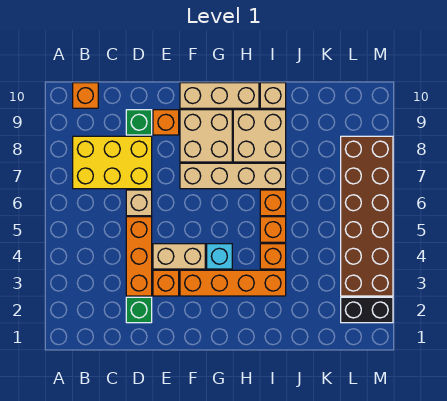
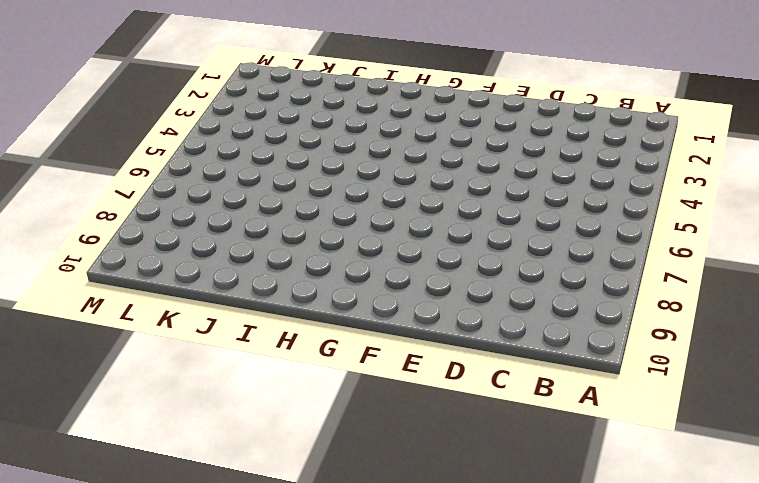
none -> yellow brick B7:D8 level 1
none -> orange brick B10 level 1
none -> green brick D2 level 1

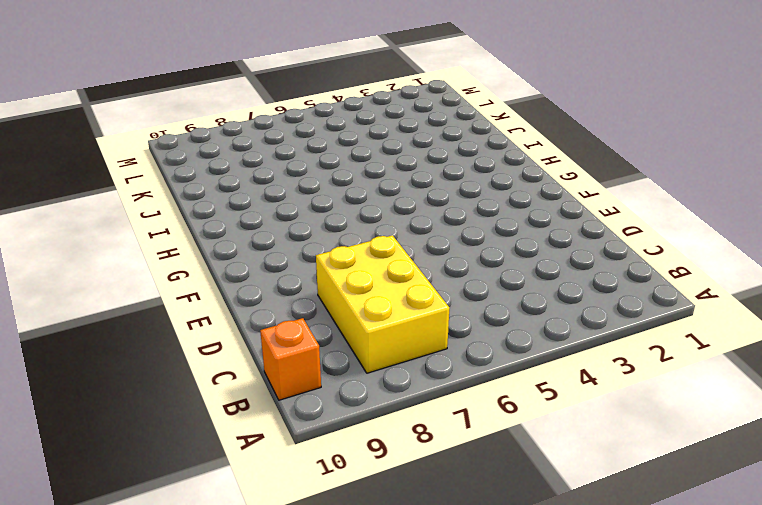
none -> green brick D2 level 1
none -> orange brick D3:D5 level 1
none -> tan brick D6 level 1

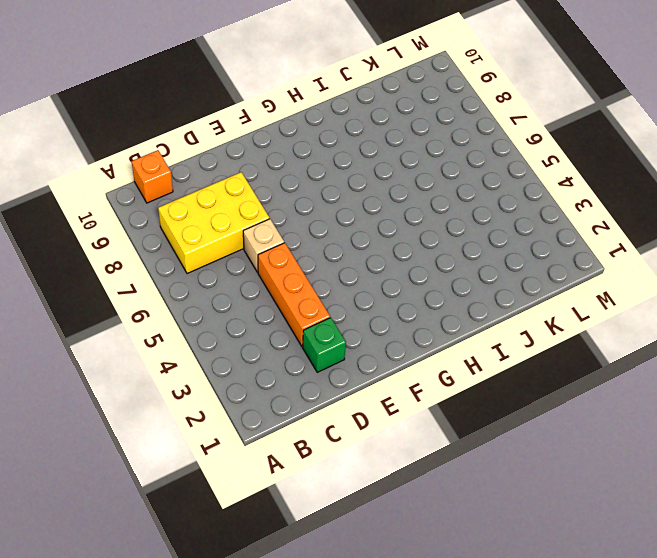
none -> green brick D9 level 1
none -> orange brick E3 level 1
none -> tan brick E4:F4 level 1

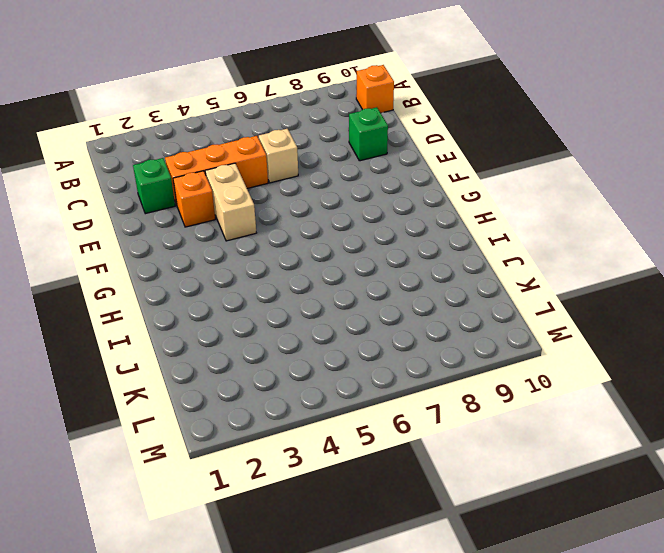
none -> yellow brick B7:D8 level 1
none -> orange brick E9 level 1
none -> orange brick F3:I3 level 1

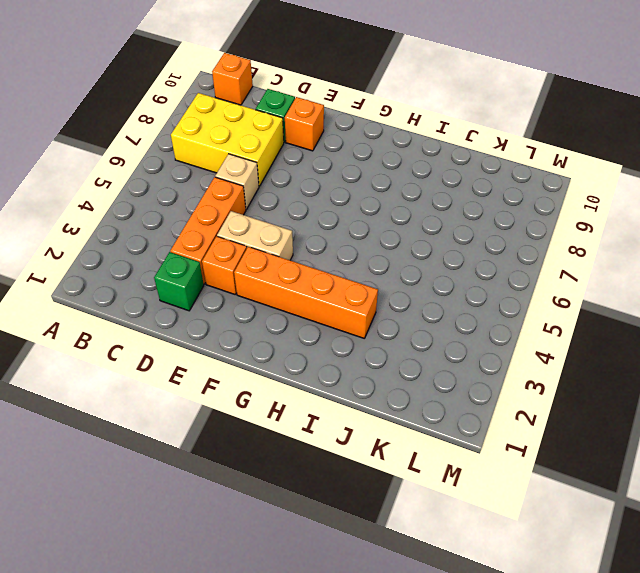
none -> tan brick F7:I7 level 1
none -> tan brick F8:G9 level 1
none -> tan brick F10:H10 level 1

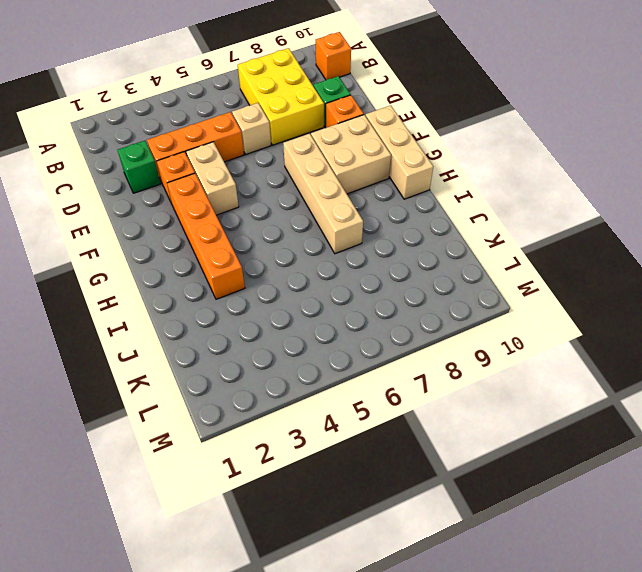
none -> cyan brick G4 level 1
none -> tan brick H8:I9 level 1
none -> orange brick I4 level 1

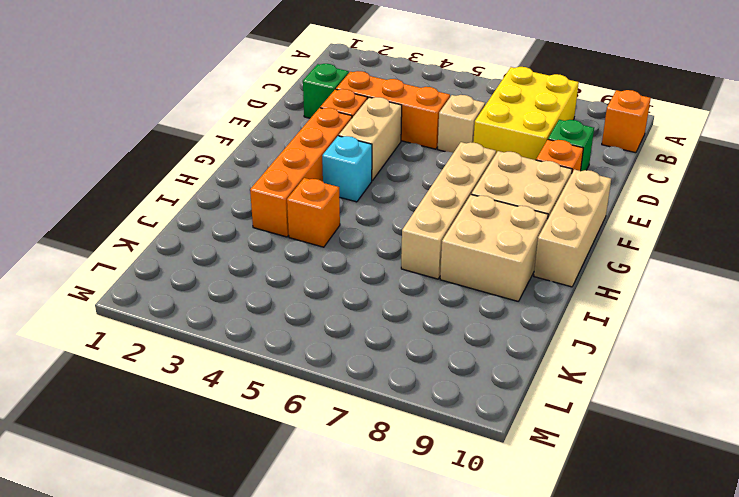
none -> orange brick I5 level 1
none -> orange brick I6 level 1
none -> tan brick I10 level 1

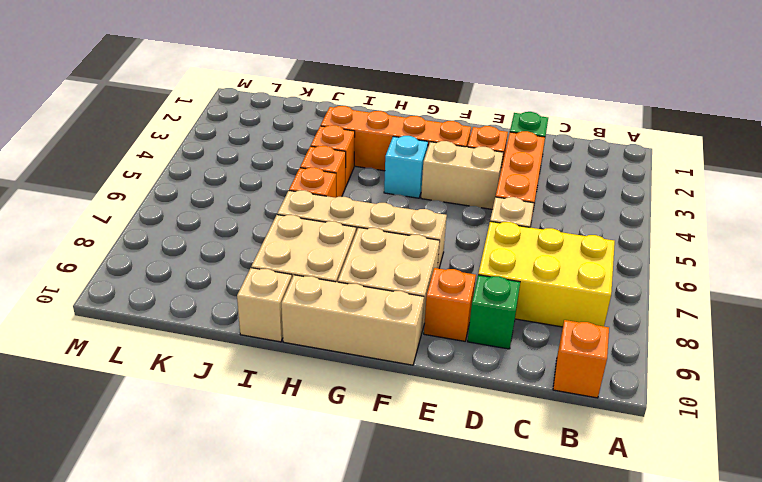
none -> black brick L2:M2 level 1
none -> brown brick L3:M8 level 1

